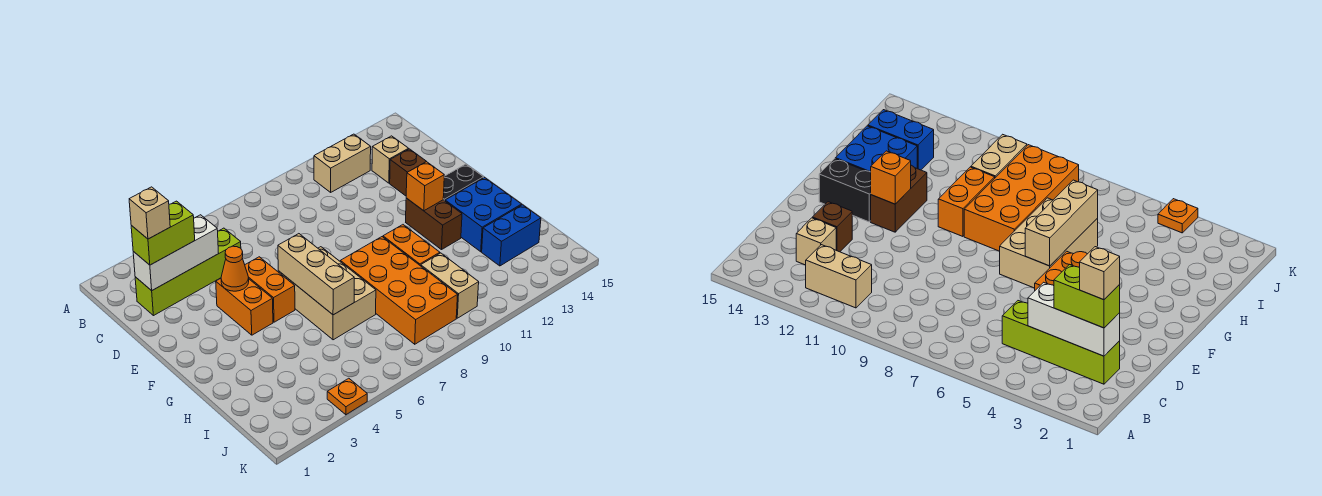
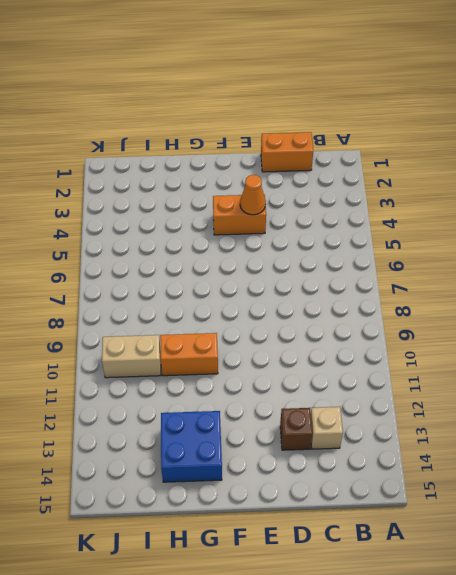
orange brick C1:D1 level 1 -> orange brick E5:F5 level 1
none -> tan brick B11:B12 level 1
none -> lime brick C2:C5 level 1
none -> tan brick F6:H7 level 1

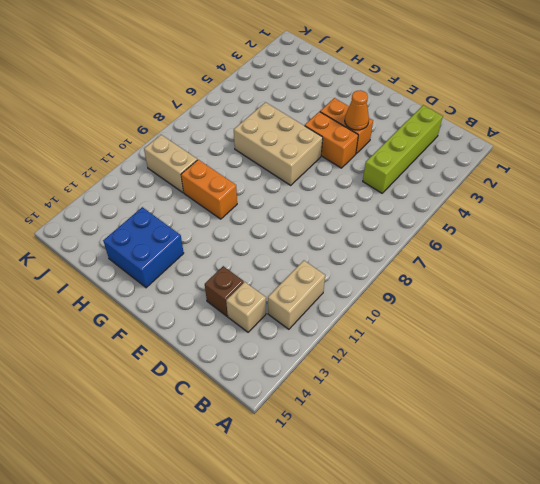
none -> brown brick F12:G12 level 1
none -> black brick F13:F14 level 1
none -> orange brick G8:J9 level 1

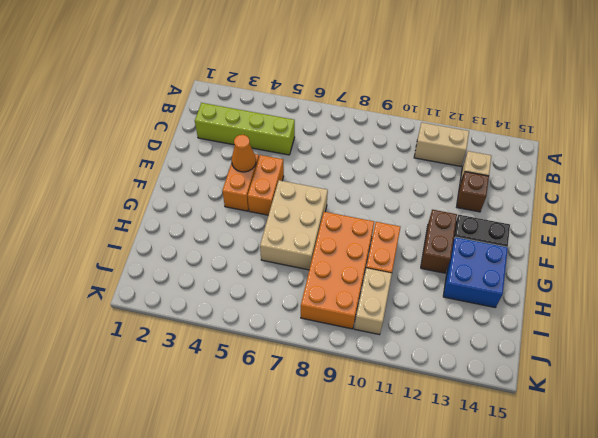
none -> blue brick I13:I14 level 1
none -> orange plate K4 level 1
none -> white brick C2:C4 level 2

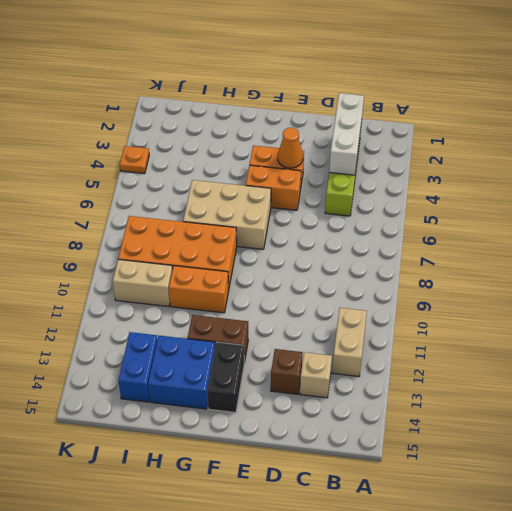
none -> tan brick F6:H6 level 2
none -> orange brick F12 level 2
none -> lime brick C2:C3 level 3

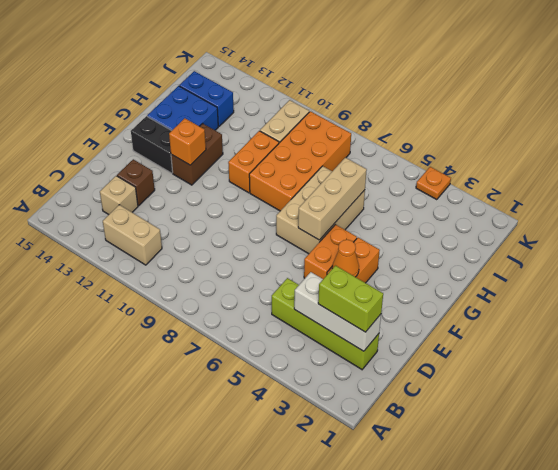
none -> tan brick C2 level 4

